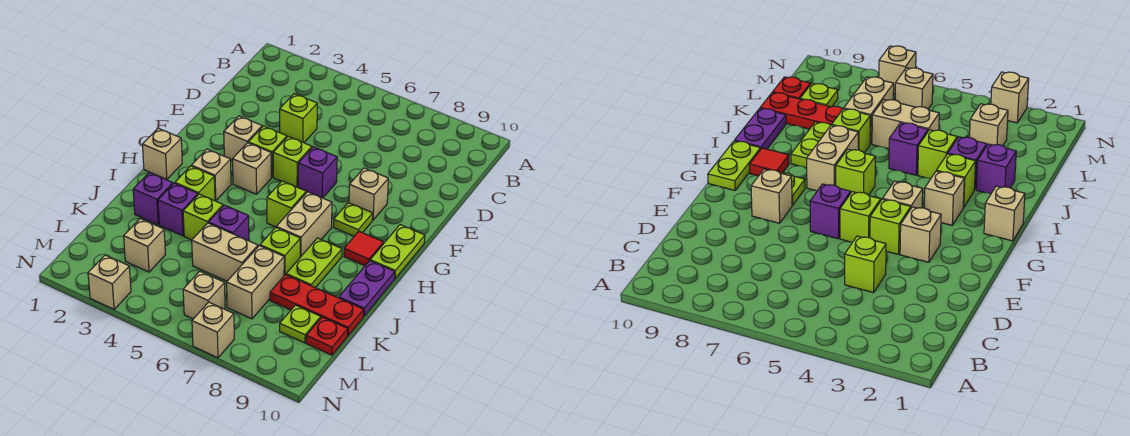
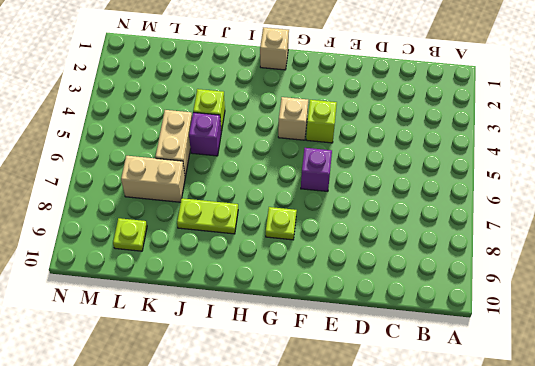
none -> lime brick D4 level 1
none -> tan brick F3 level 1
none -> lime brick F5 level 1
none -> tan brick F8 level 1

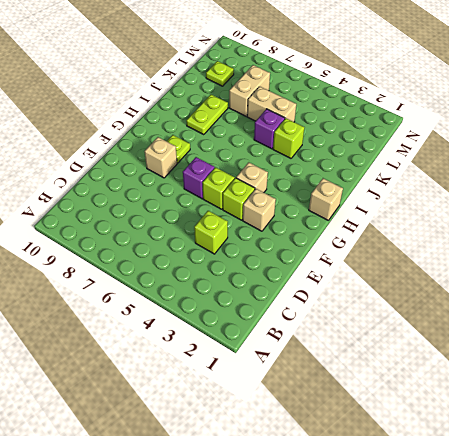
none -> lime plate G10:H10 level 1
none -> tan brick H3 level 1
none -> lime brick H6 level 1
none -> tan brick H7:I7 level 1

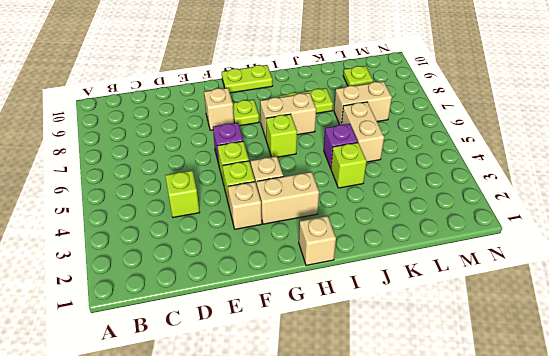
tan brick G3:H3 level 1 -> tan brick H3 level 1
none -> red tile H9 level 1
none -> lime brick I3 level 1
none -> purple plate I10:J10 level 1
none -> purple brick J2 level 1

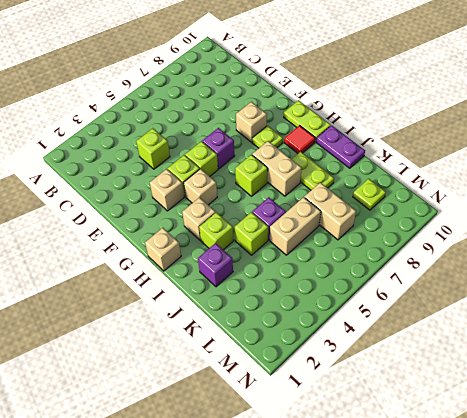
none -> purple brick J3 level 1
none -> lime brick J7 level 1
none -> red plate K8:K10 level 1
none -> tan brick L3 level 1

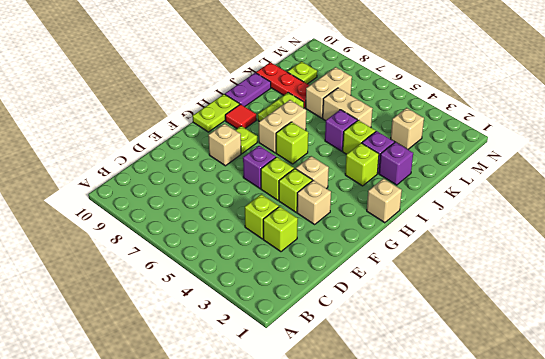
lime brick D3 level 1 -> lime brick J7 level 1
none -> tan brick H3 level 1
none -> red plate L10 level 1
none -> tan brick M6 level 1
none -> tan brick N3 level 1

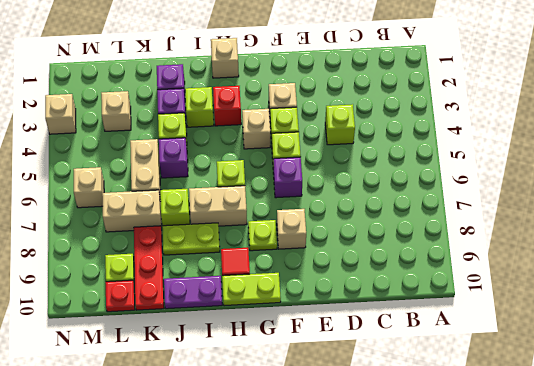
red brick H3 level 1 -> tan brick H3 level 1
none -> tan brick N7 level 1

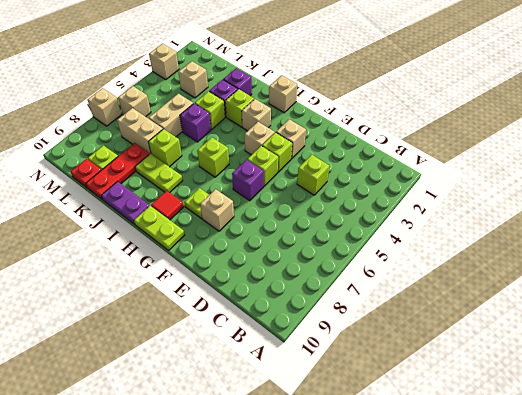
none -> tan brick H7:I7 level 1

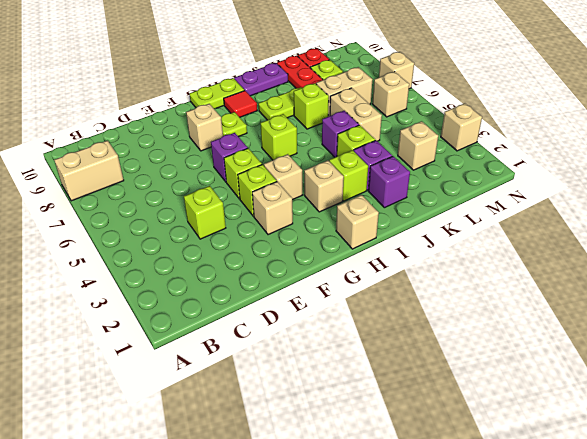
tan brick A8:B8 level 1 -> tan brick H7:I7 level 1

